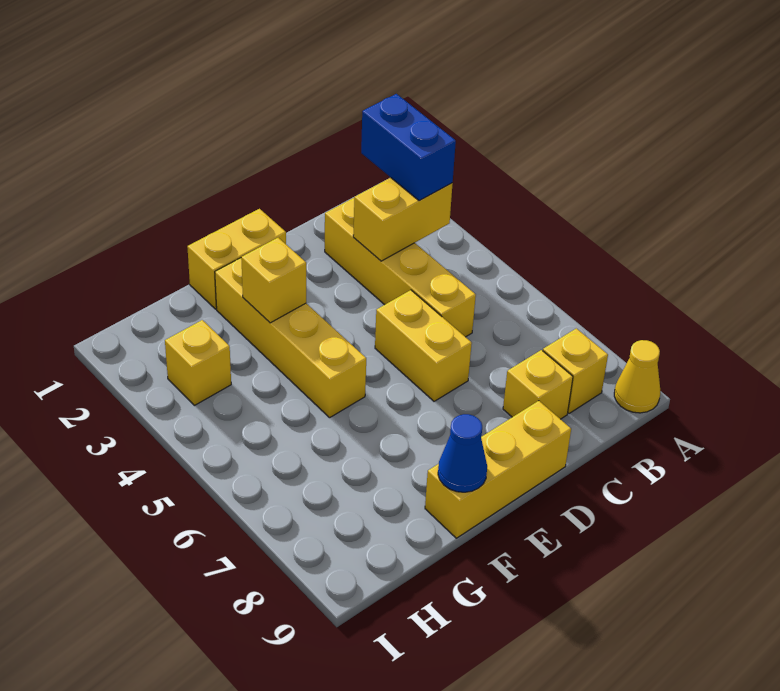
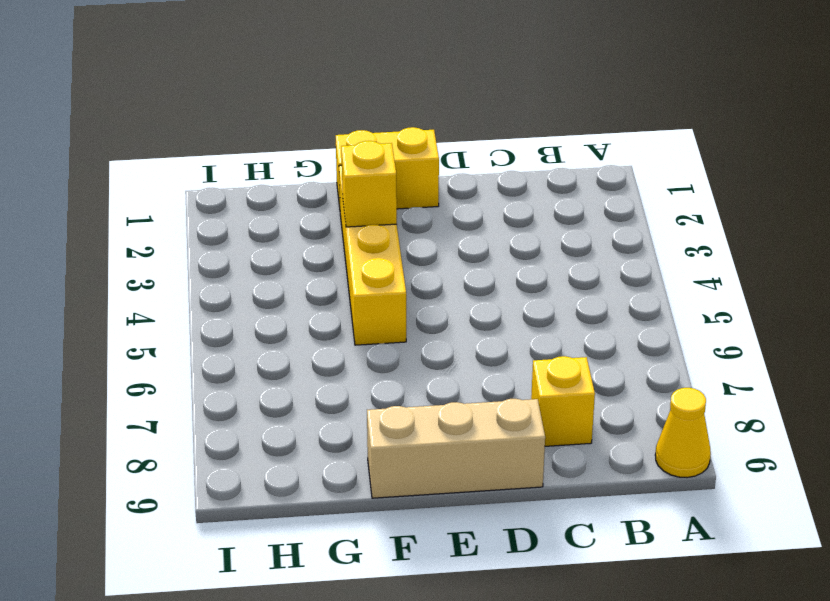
tan brick D9:F9 level 1 -> yellow brick D9:F9 level 1
none -> yellow brick B8 level 1
none -> yellow brick C2:C5 level 1
none -> yellow brick D5:D6 level 1

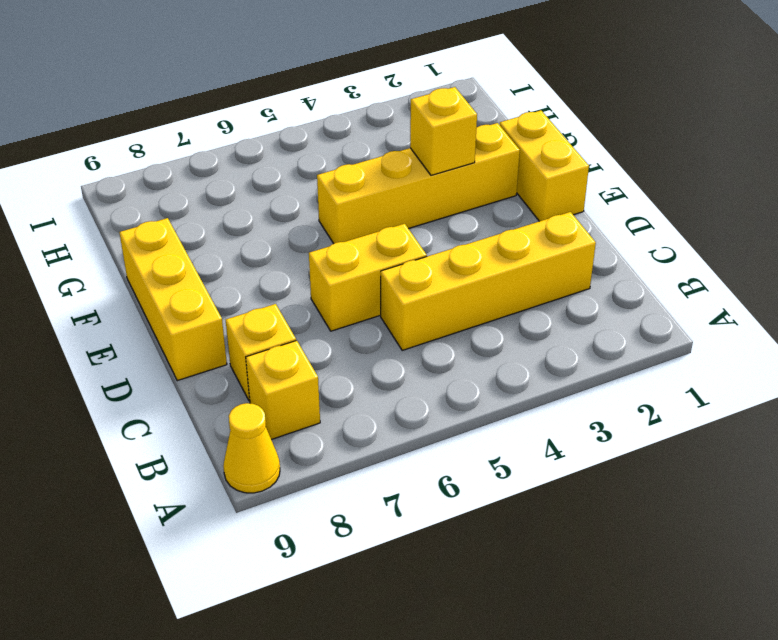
none -> yellow brick H3 level 1
none -> yellow brick B3:C3 level 2
none -> blue cone F9 level 2

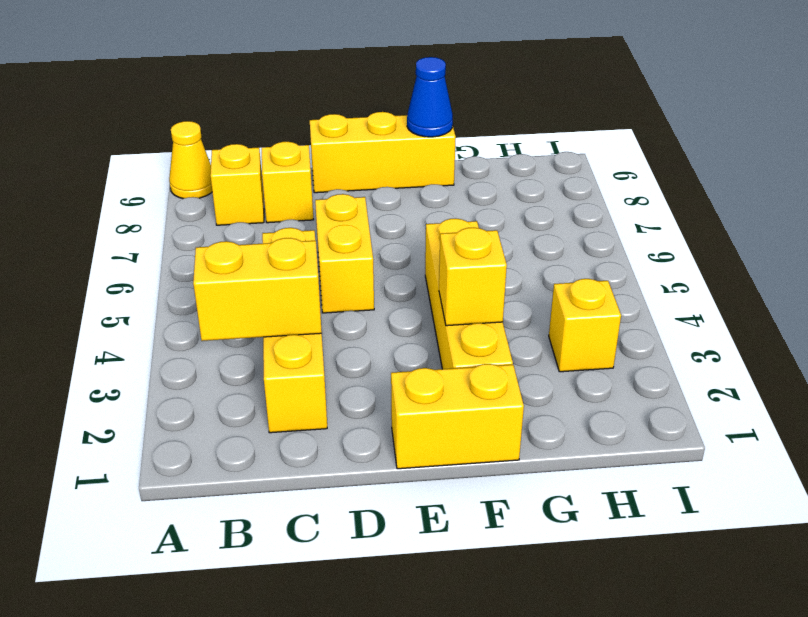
none -> blue brick B2:B3 level 3

